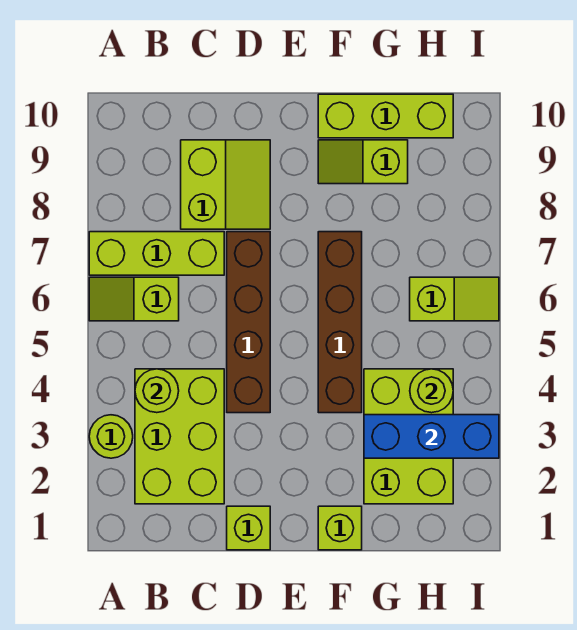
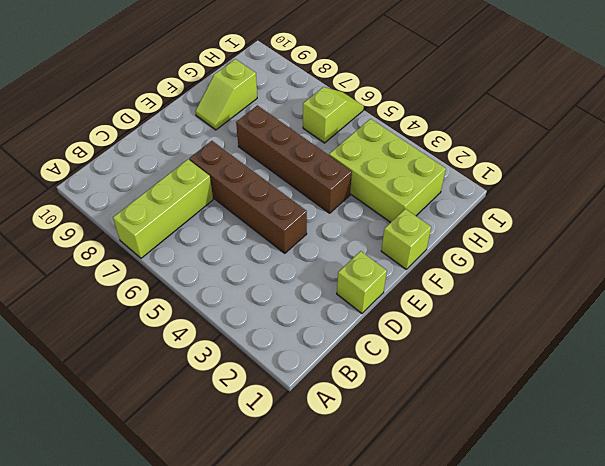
none -> lime round brick A3 level 1
none -> lime slope A6:B6 level 1 top B
none -> lime brick B2:C4 level 1

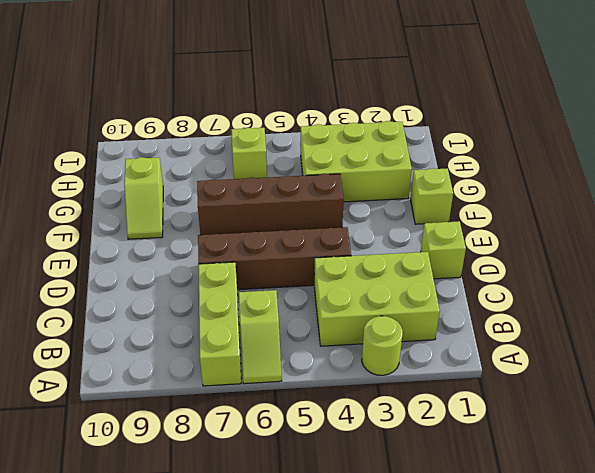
none -> lime slope C8:D9 level 1 top C
none -> lime brick F10:H10 level 1
none -> lime round brick B4 level 2

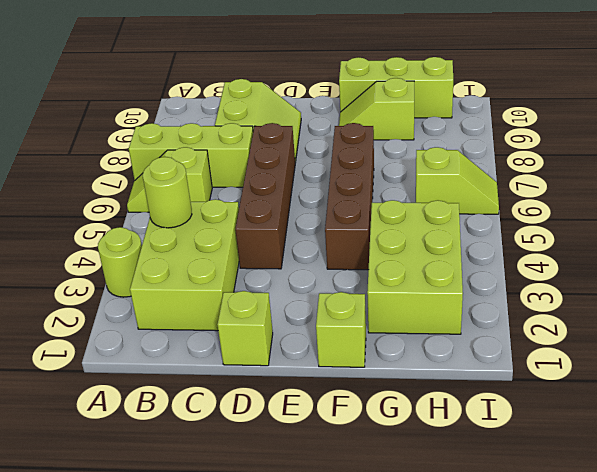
none -> blue brick G3:I3 level 2
none -> lime round brick H4 level 2

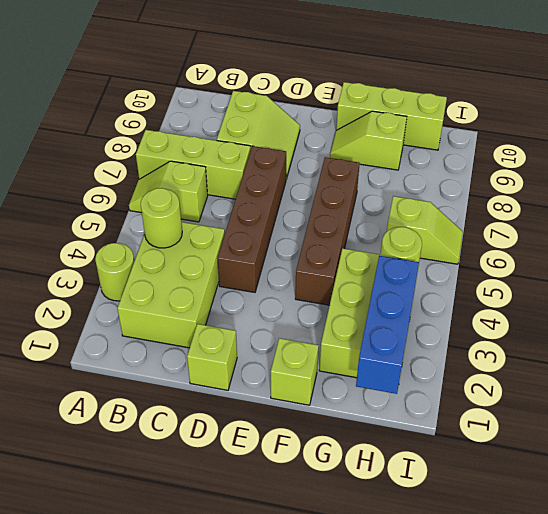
blue brick H1:H3 level 2 -> blue brick G3:I3 level 2

